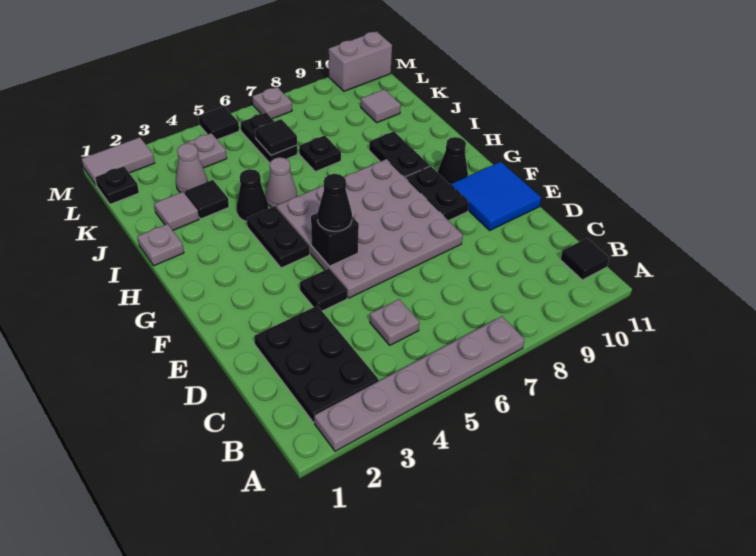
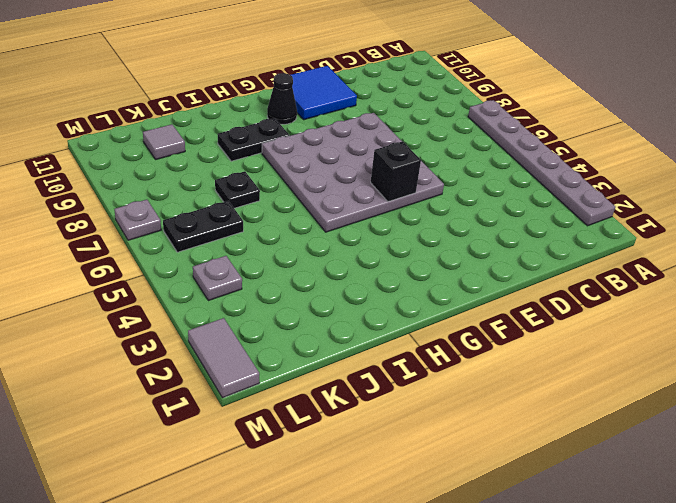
none -> black plate B2:D3 level 1
none -> black tile B11 level 1
none -> grey plate C5 level 1

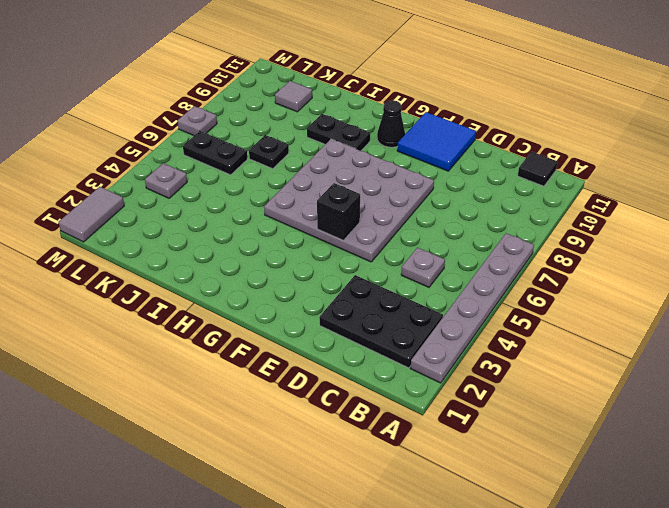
none -> black plate E4 level 1
none -> black plate F9:G9 level 1
none -> black plate G4:H4 level 1

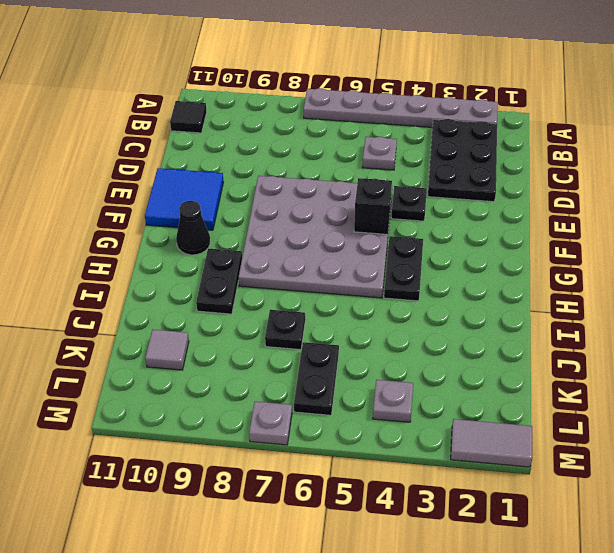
none -> black plate F9:G9 level 1
none -> grey plate I1 level 1
none -> black cone I4 level 1

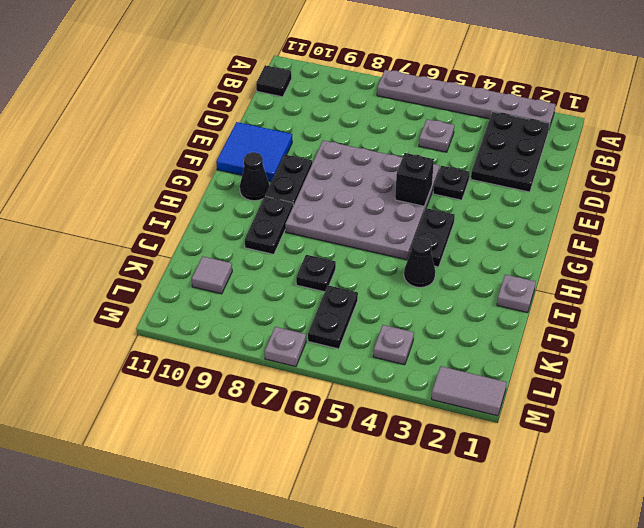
none -> grey cone I5 level 1
none -> grey tile J2 level 1
none -> black tile J3 level 1

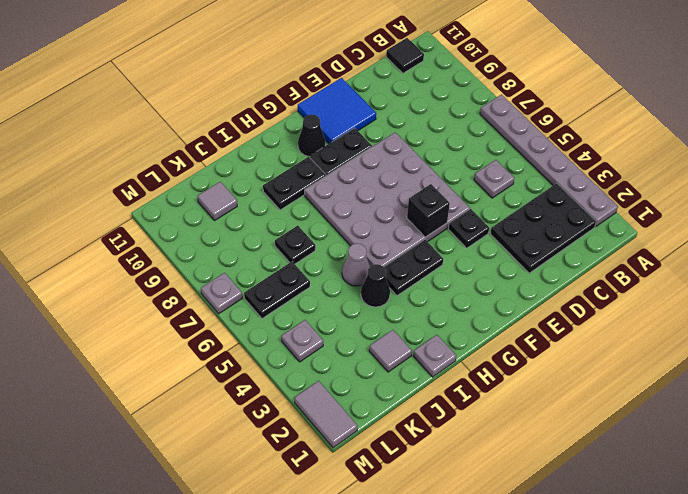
none -> black tile J3 level 1
none -> grey cone K3 level 1
none -> black plate L1 level 1

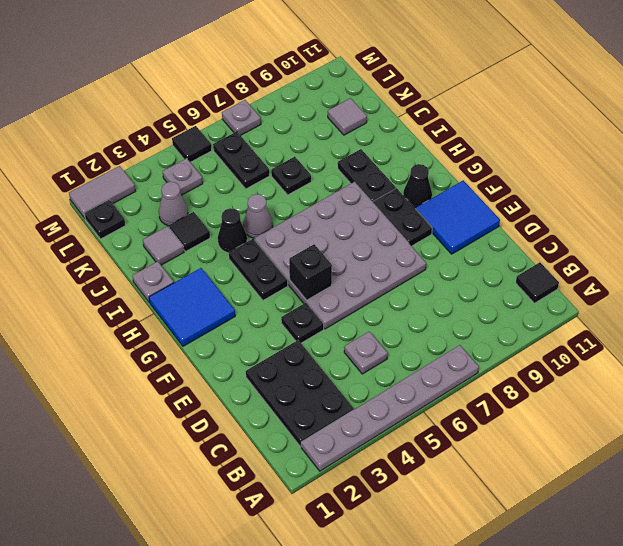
blue tile G1:H2 level 1 -> none
none -> grey brick M10:M11 level 1
none -> black tile K6 level 2
none -> black cone F5 level 3

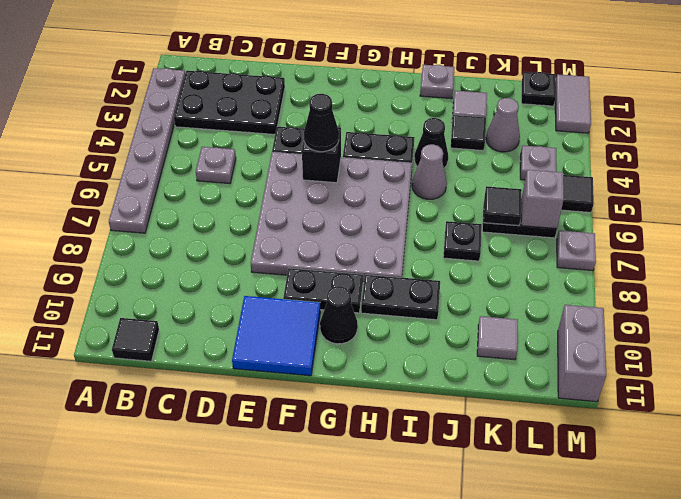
grey brick L6 level 2 -> none

